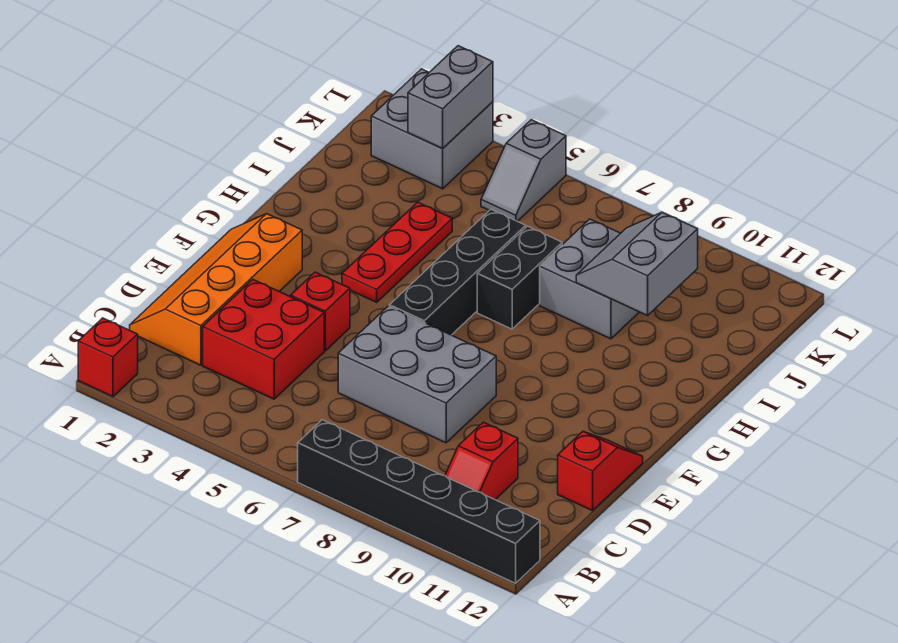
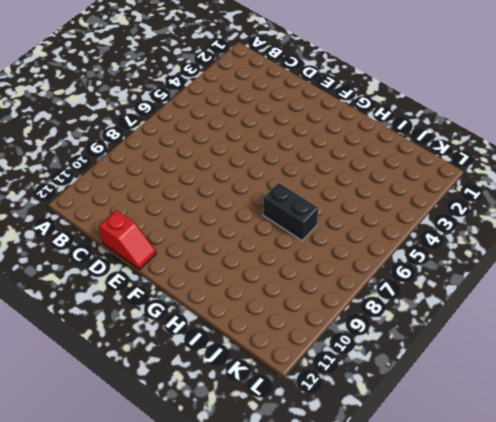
none -> red brick A1 level 1
none -> black brick A7:A12 level 1
none -> red slope B10:C10 level 1 top C

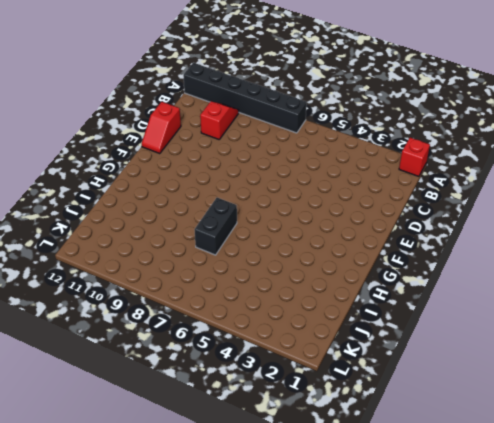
none -> orange slope C1:F2 level 1 top 2
none -> red brick C3:D4 level 1
none -> grey brick D6:E8 level 1

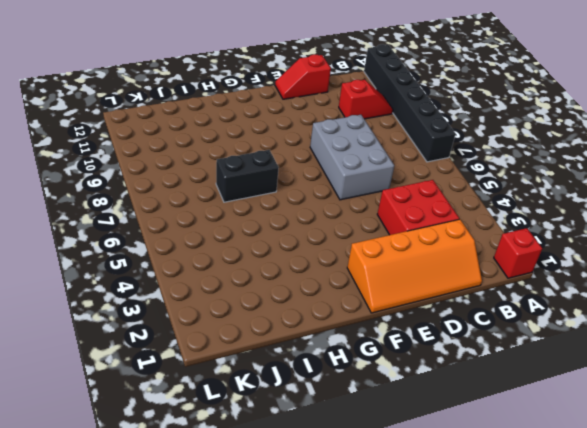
none -> red brick E4 level 1
none -> black brick F6:I6 level 1
none -> red plate G4:I4 level 1

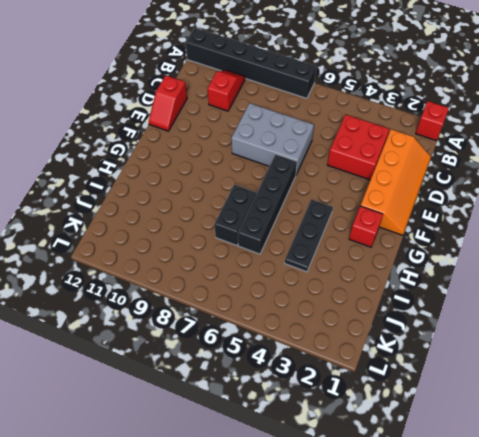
red brick G2 level 1 -> red brick E4 level 1
black plate G4:I4 level 1 -> red plate G4:I4 level 1
none -> grey brick I8:J9 level 1
none -> grey brick K2:L3 level 1
none -> grey slope K5:L5 level 1 top L

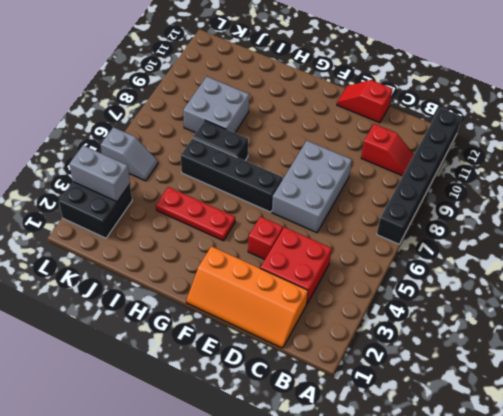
black brick K2:L3 level 1 -> grey brick K2:L3 level 1
none -> red brick A1 level 1
none -> grey slope I9:J10 level 2 top 10

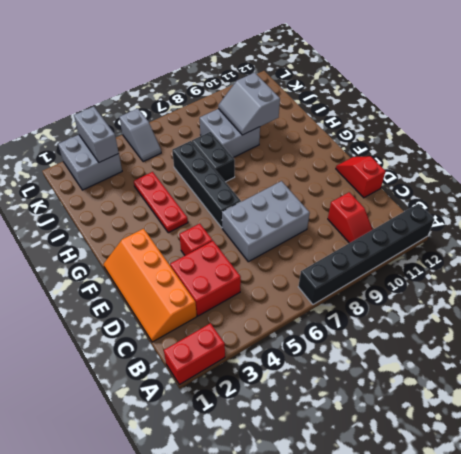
red brick A1:A2 level 1 -> red brick A1 level 1

